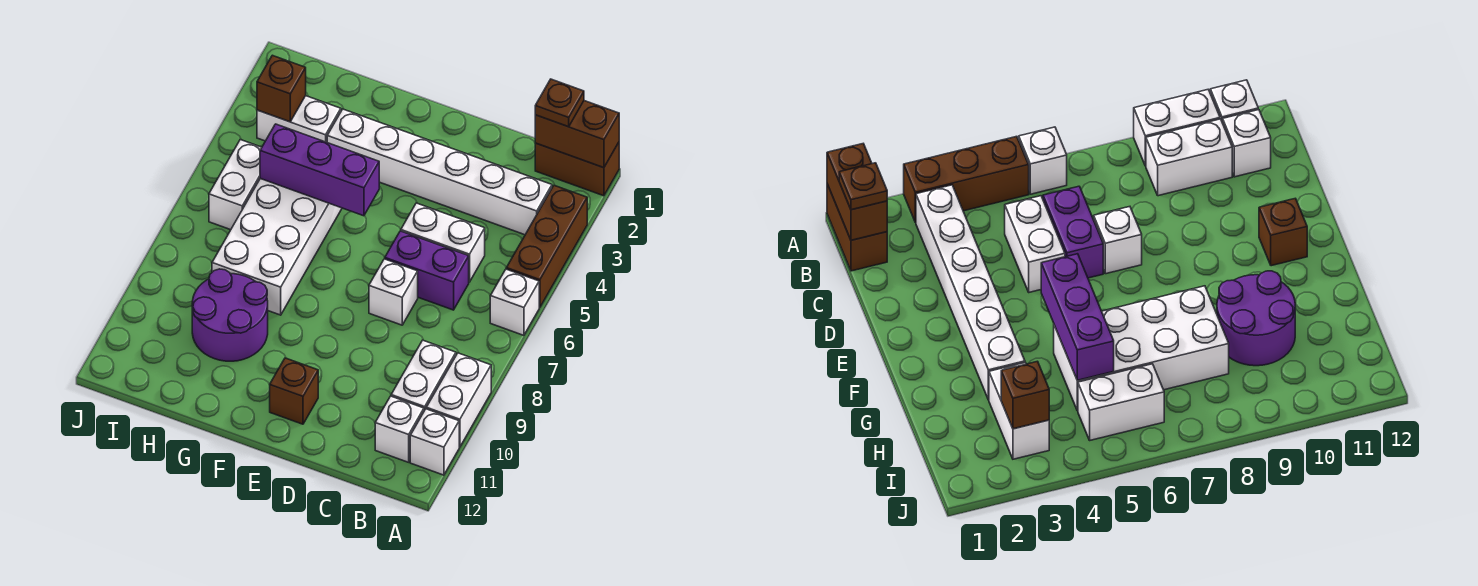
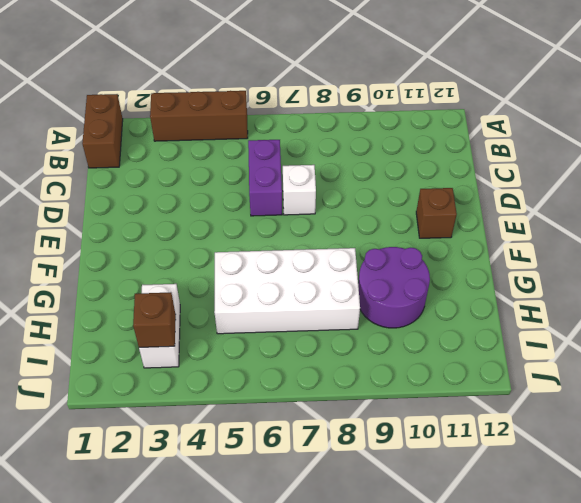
none -> white brick A6 level 1
none -> white brick A9:A10 level 1
none -> white brick A11 level 1

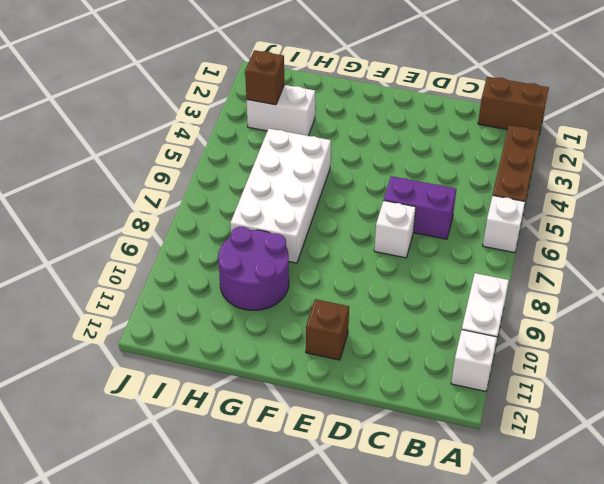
none -> white brick B3:G3 level 1
none -> white brick B9:B10 level 1
none -> white brick B11 level 1

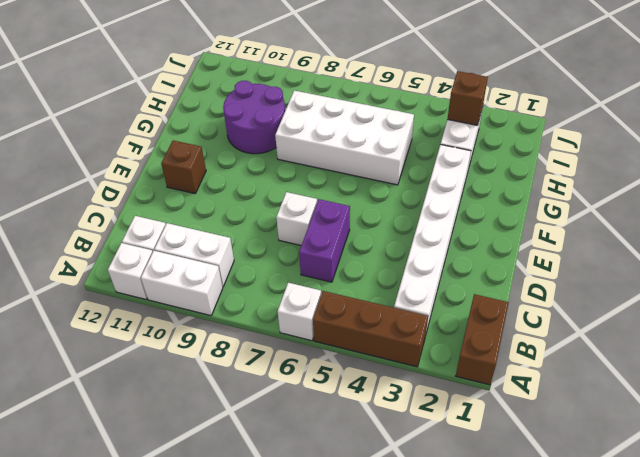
none -> white brick C5:D5 level 1
none -> white brick I5:I6 level 1
none -> brown brick A1:B1 level 2

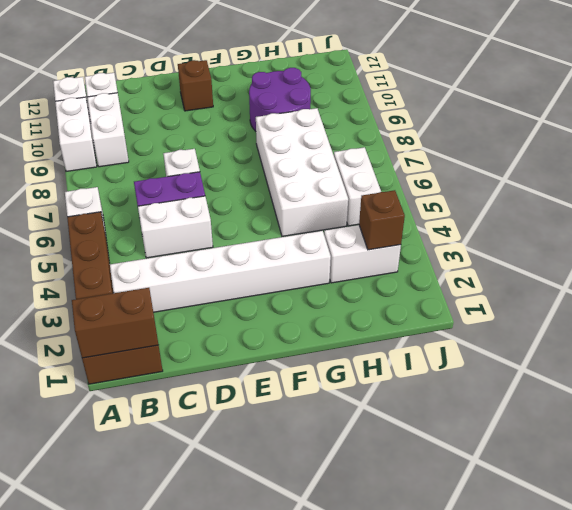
none -> purple brick F5:H5 level 2
none -> brown plate B1 level 3

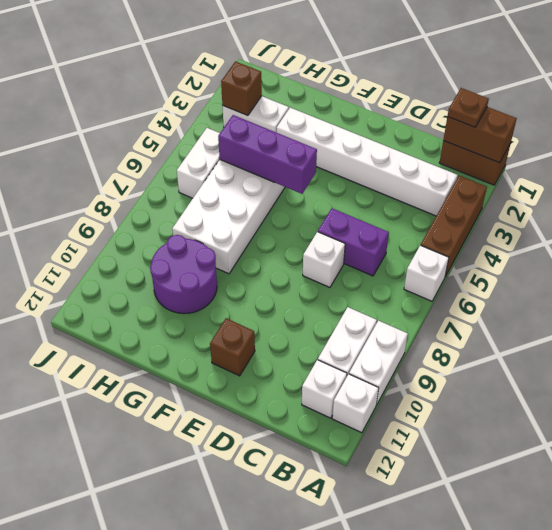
none -> white brick C5:D5 level 1

